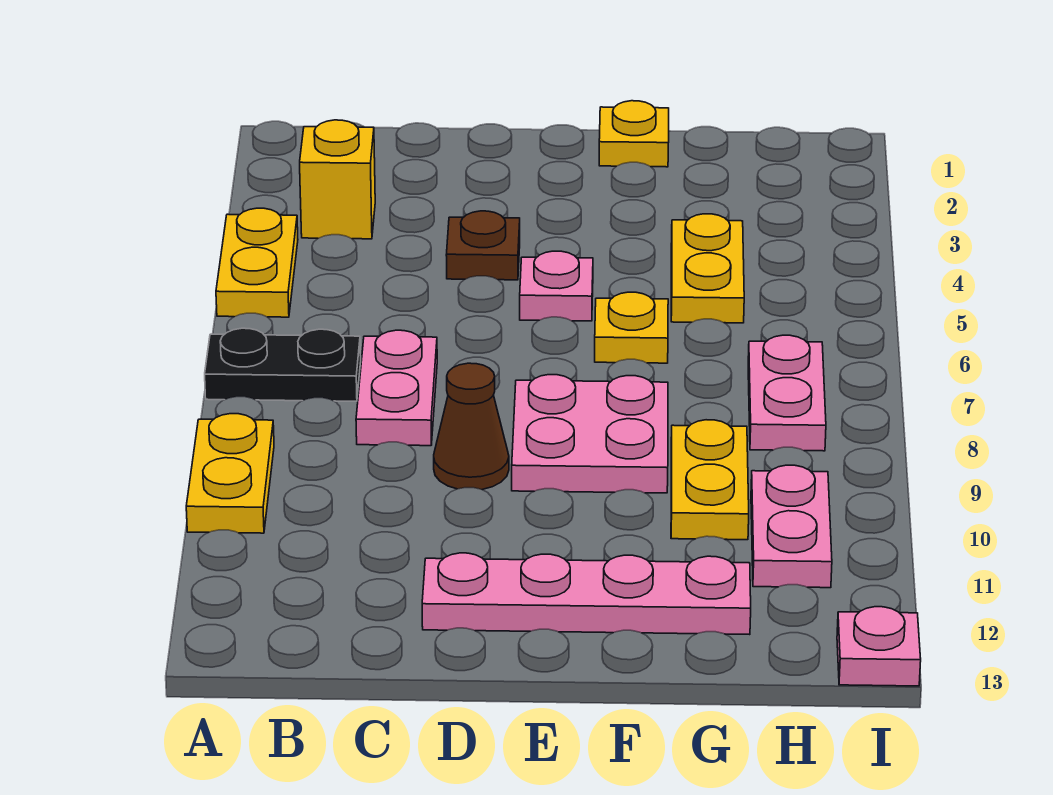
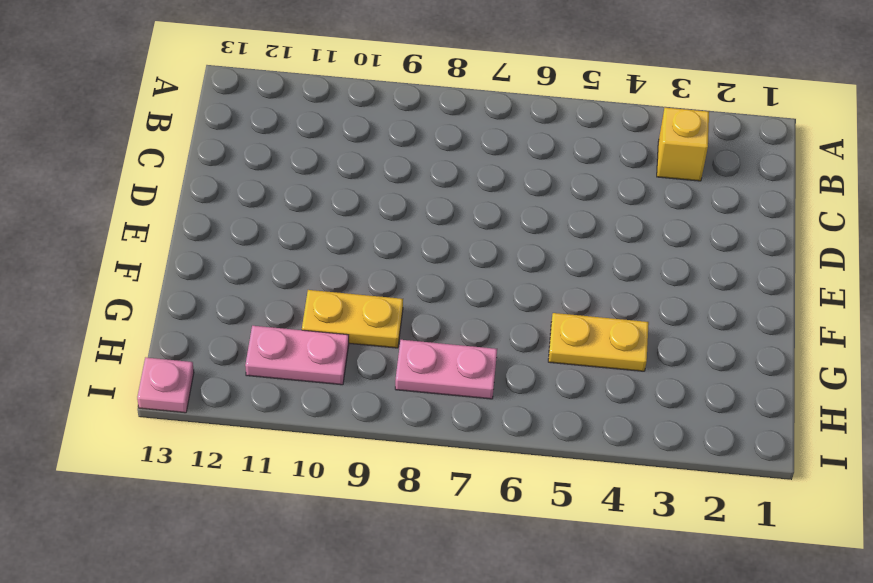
none -> yellow plate A4:A5 level 1
none -> black plate A7:B7 level 1
none -> yellow plate A9:A10 level 1

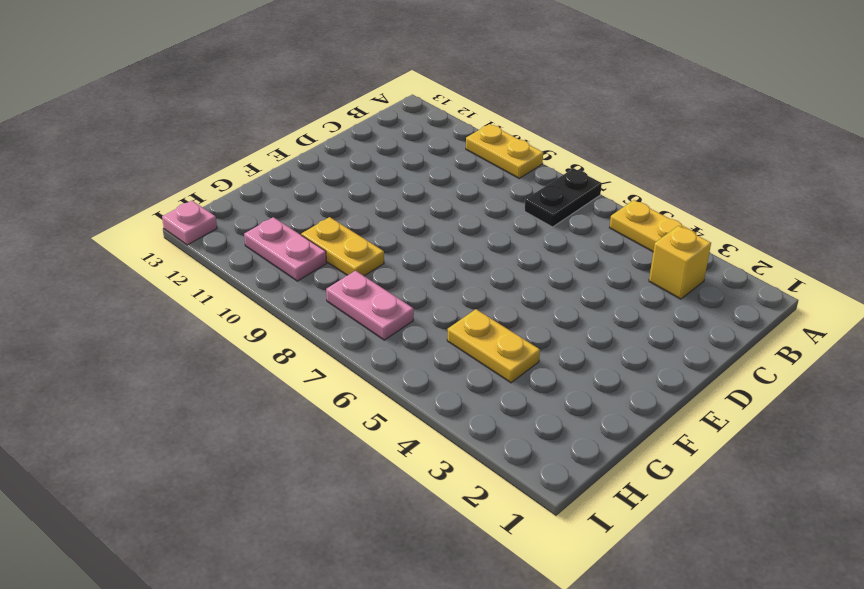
none -> pink plate C7:C8 level 1
none -> brown plate D4 level 1
none -> brown cone D9 level 1

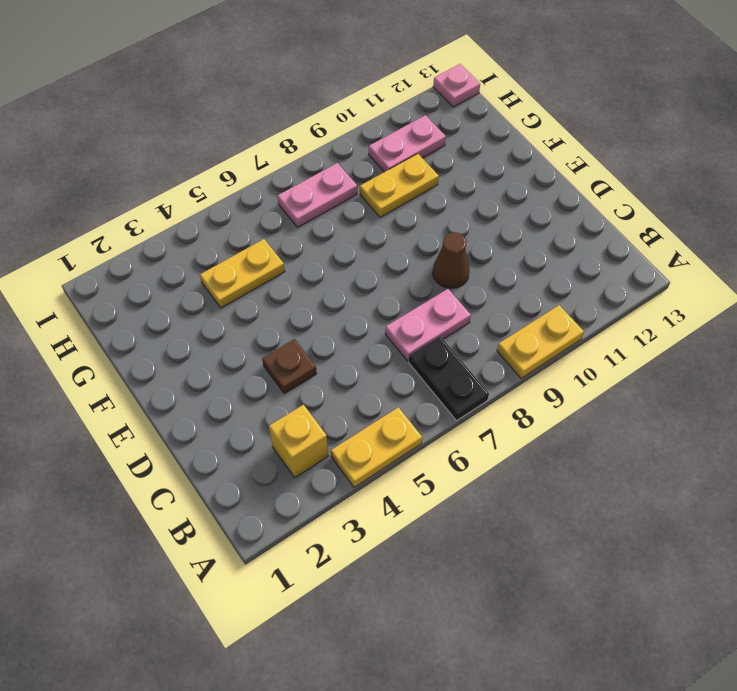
none -> pink plate D12:G12 level 1
none -> pink plate E5 level 1
none -> pink plate E8:F9 level 1

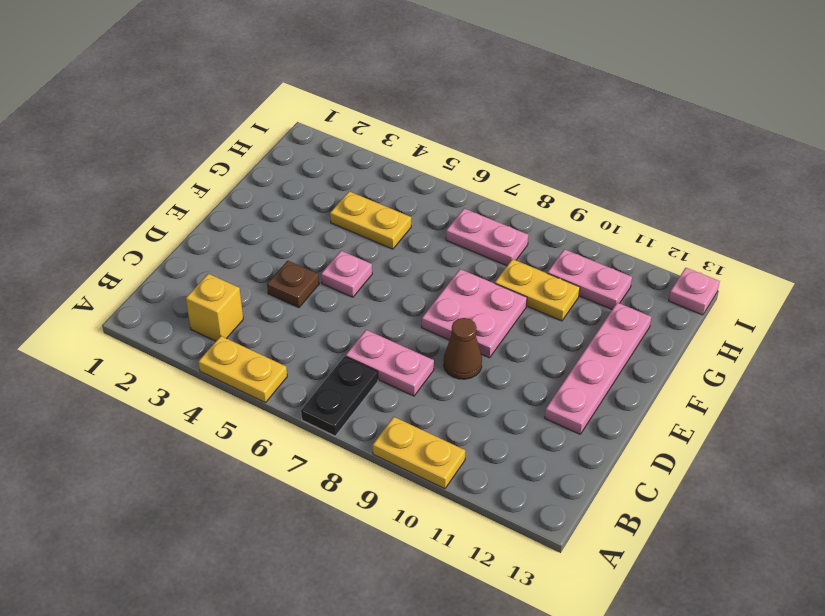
none -> yellow plate F1 level 1
none -> yellow plate F6 level 1

